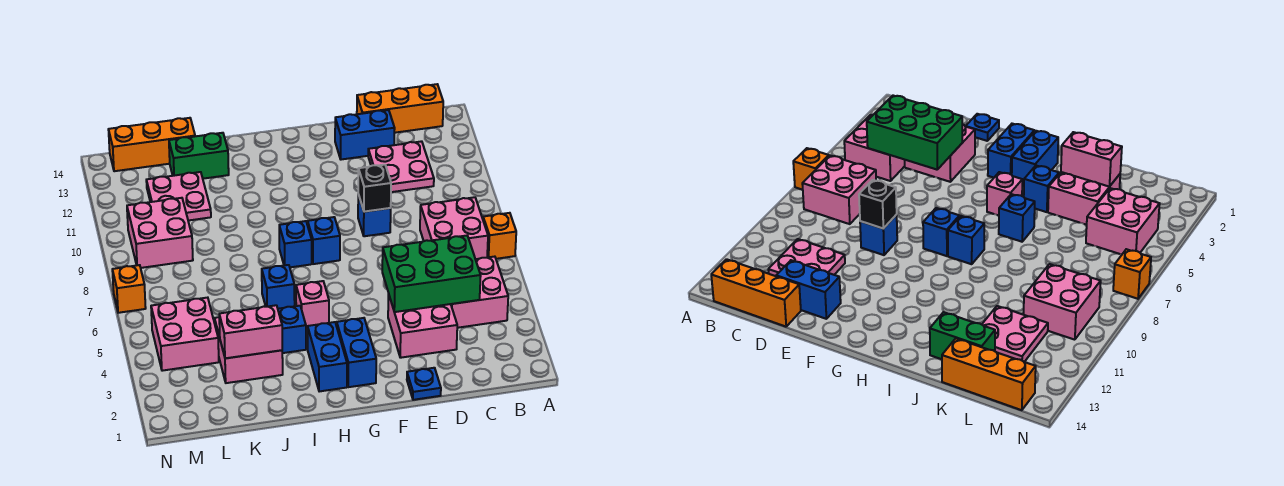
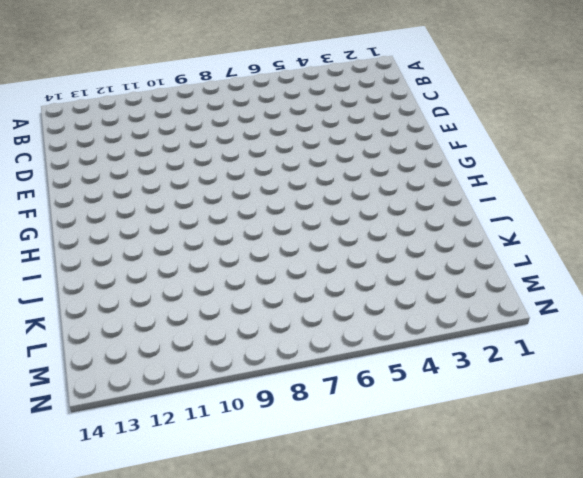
none -> orange brick A7 level 1
none -> pink brick B4:C5 level 1
none -> pink brick B7:C8 level 1

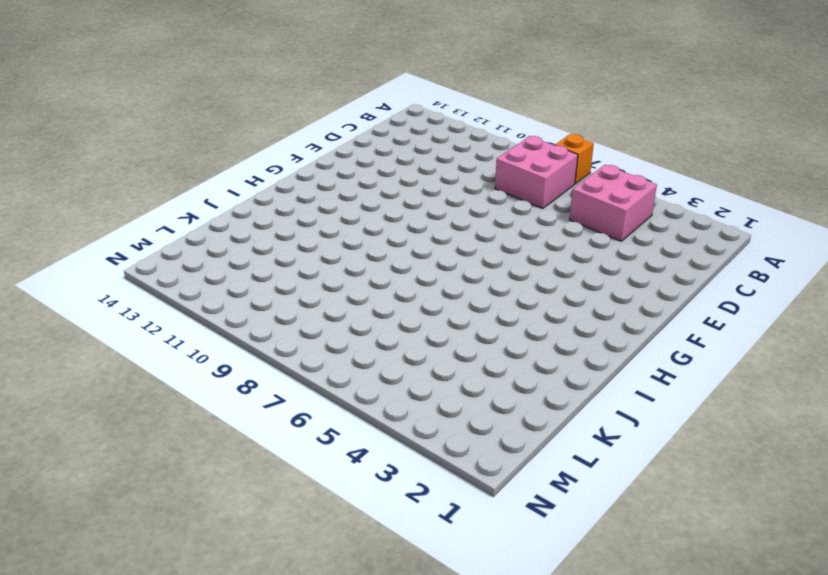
none -> orange brick B14:D14 level 1
none -> pink plate C11:D12 level 1
none -> pink brick D3:E4 level 1

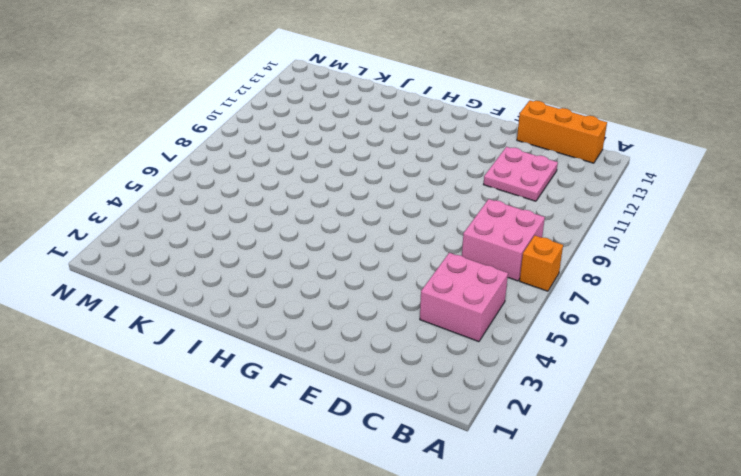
none -> pink brick D3:E4 level 1
none -> blue brick D13:E13 level 1
none -> blue plate E1 level 1

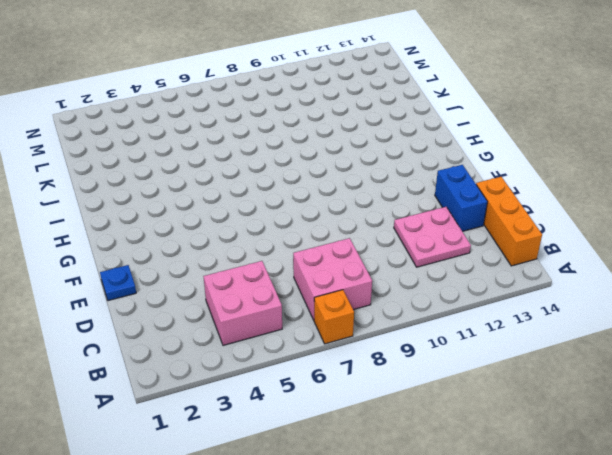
none -> pink brick D3:E4 level 1
none -> blue brick E9 level 1
none -> blue brick G2:G3 level 1

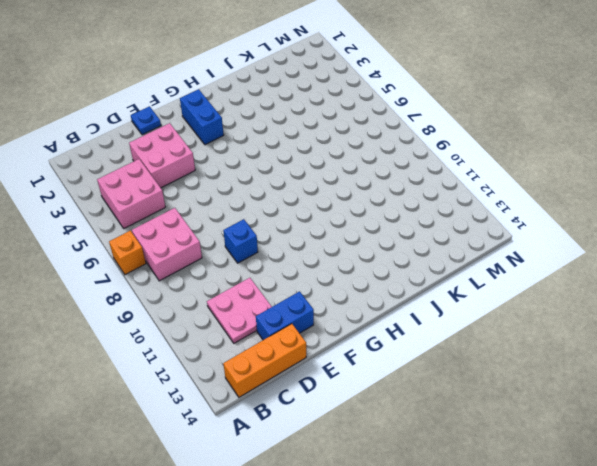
none -> blue brick G8 level 1
none -> blue brick H2:H3 level 1
none -> pink brick H5 level 1

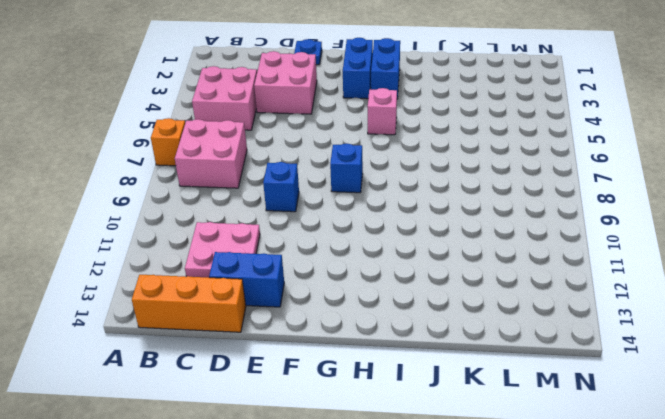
none -> blue brick H8 level 1
none -> blue brick I4 level 1
none -> blue brick I6 level 1

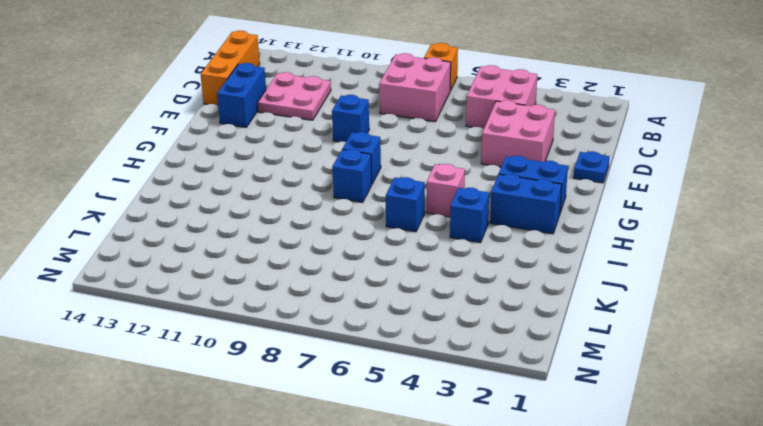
none -> pink brick J3:K4 level 1
none -> green brick J13:K13 level 1
none -> pink plate K11:L12 level 1

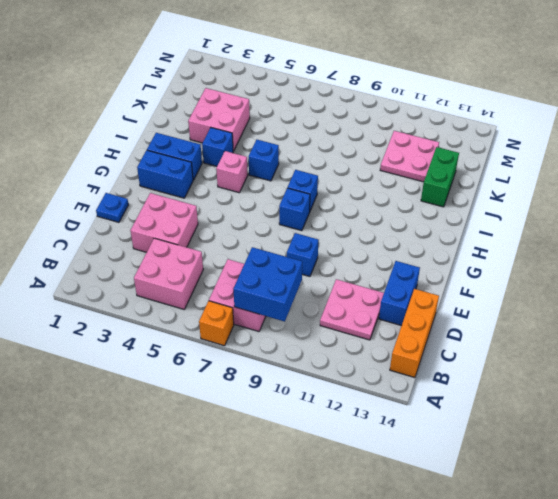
blue brick B8:C9 level 2 -> none
none -> orange brick K14:M14 level 1
none -> pink brick L4:M5 level 1
none -> pink brick L9:M10 level 1

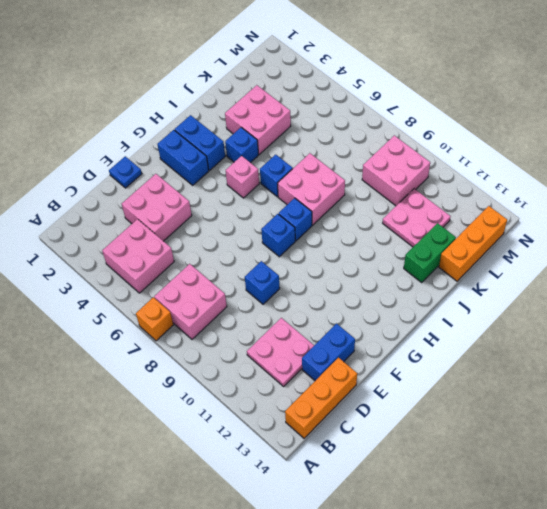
pink brick I7:J8 level 1 -> pink brick L4:M5 level 1
none -> orange brick N7 level 1
none -> green brick C4:E5 level 2
none -> black brick E9 level 2

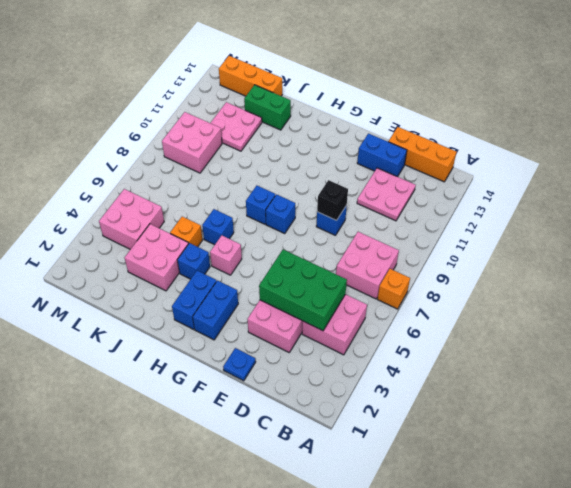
orange brick J5 level 1 -> orange brick N7 level 1
none -> pink brick J3:K3 level 2

